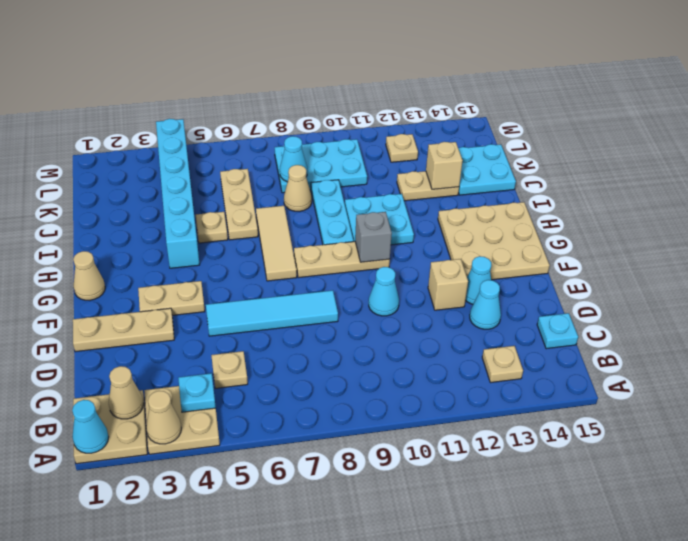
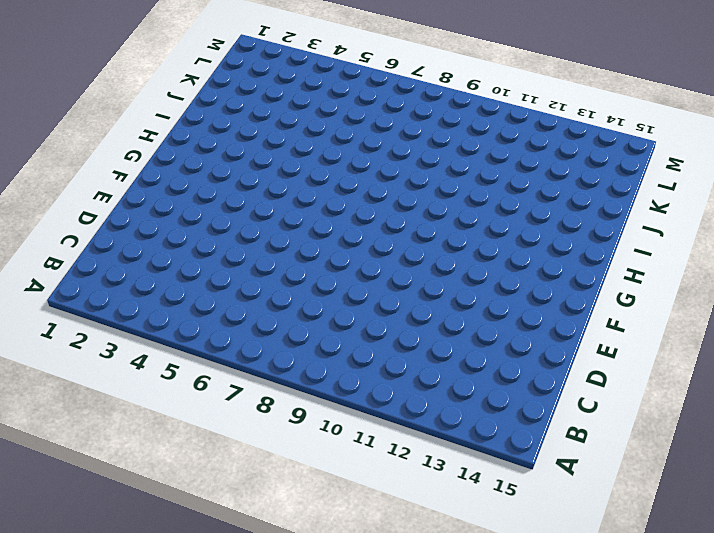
none -> tan plate A1:B2 level 1
none -> tan plate A3:B4 level 1
none -> tan plate B13 level 1
none -> tan plate C5 level 1

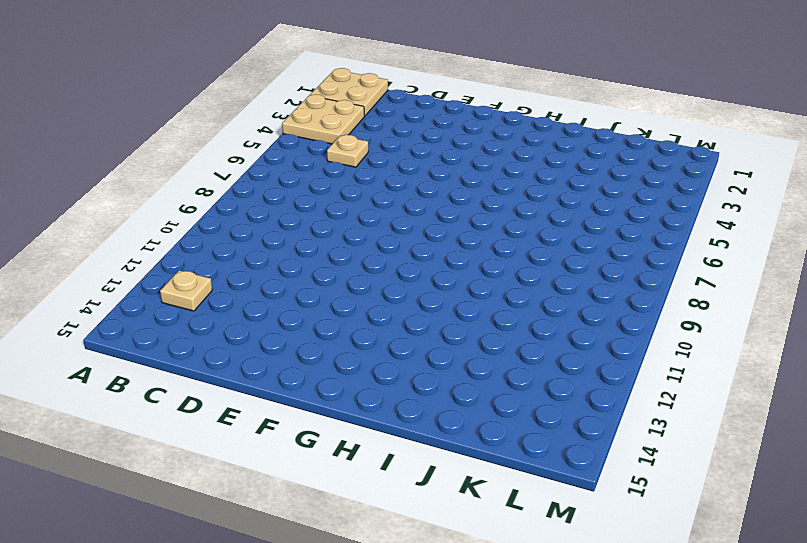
none -> cyan plate C15 level 1
none -> cyan cone D13 level 1
none -> tan plate E1:E3 level 1
none -> cyan tile E5:E8 level 1

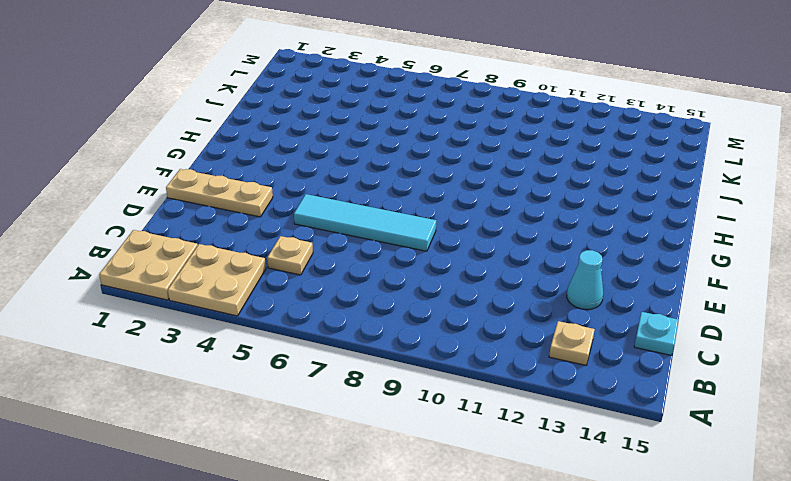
none -> cyan cone E10 level 1
none -> tan brick E12 level 1
none -> cyan cone E13 level 1
none -> tan plate F3:F4 level 1

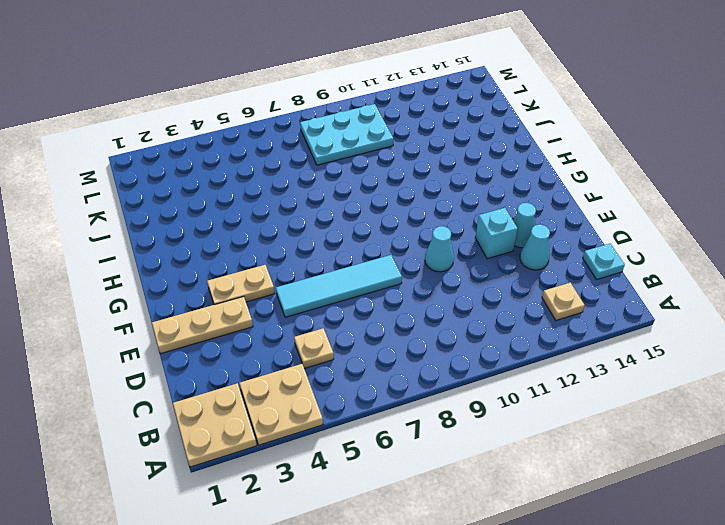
cyan brick E12 level 1 -> tan brick E12 level 1
none -> tan plate F13:H15 level 1
none -> tan cone G1 level 1
none -> tan tile G7:I7 level 1
none -> tan plate G8:G10 level 1

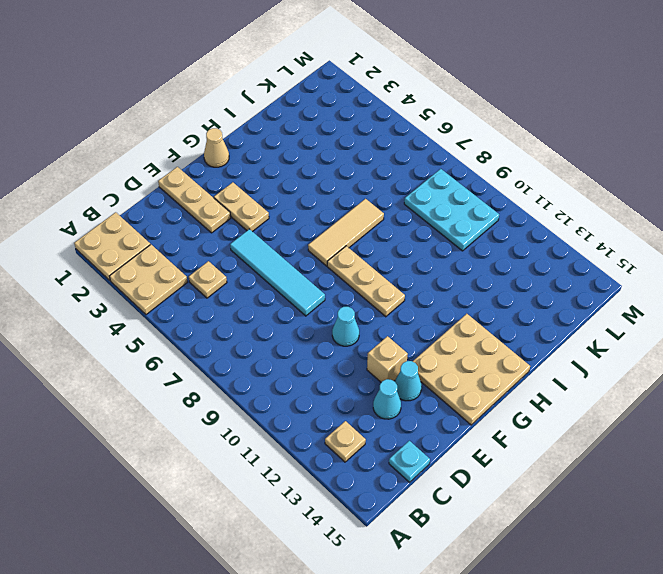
none -> cyan brick H4:M4 level 1
none -> cyan plate H9:J9 level 1
none -> cyan plate H10:I11 level 1
none -> tan plate I5 level 1

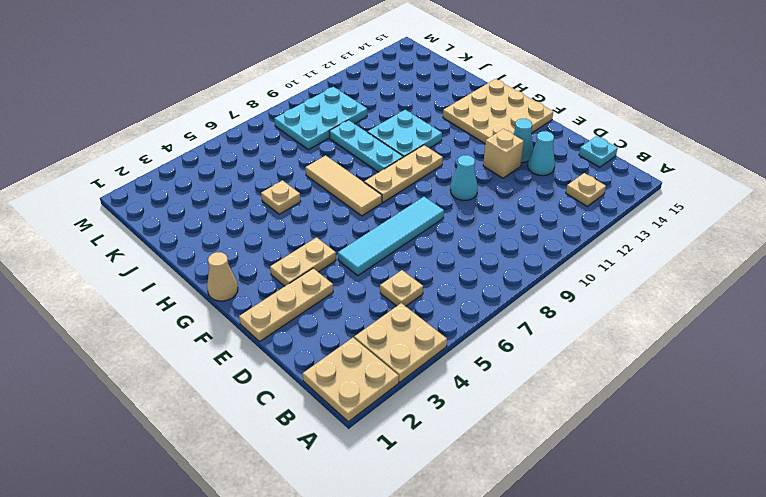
none -> cyan brick H4:M4 level 1
none -> tan plate I6:K6 level 1
none -> tan cone J8 level 1
none -> tan plate J12:J13 level 1

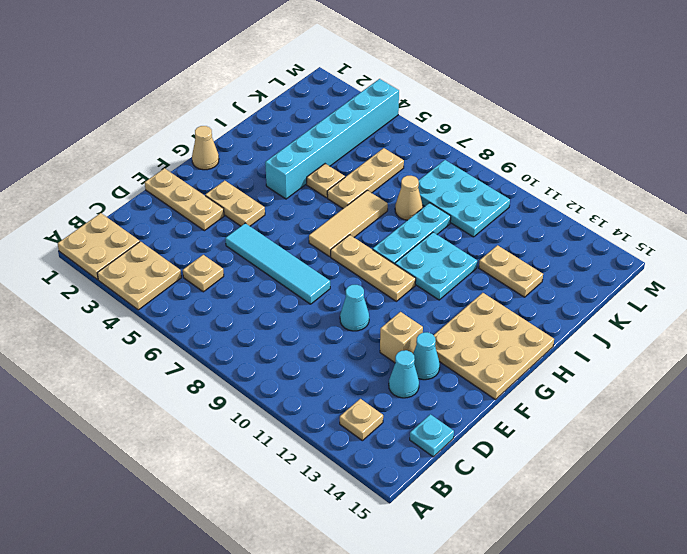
none -> cyan plate J14:K15 level 1
none -> tan plate L12 level 1
none -> cyan cone A1 level 2
none -> tan cone A3 level 2

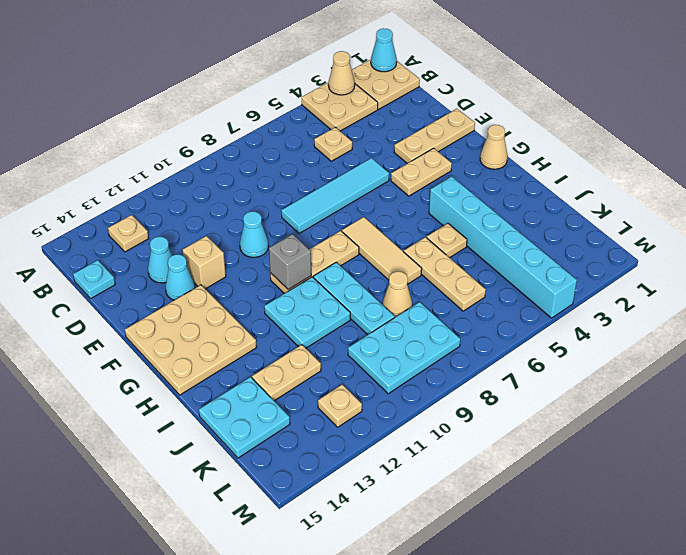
none -> tan cone B2 level 2
none -> cyan plate B4 level 2
none -> tan brick J13 level 2
none -> cyan cone K8 level 2

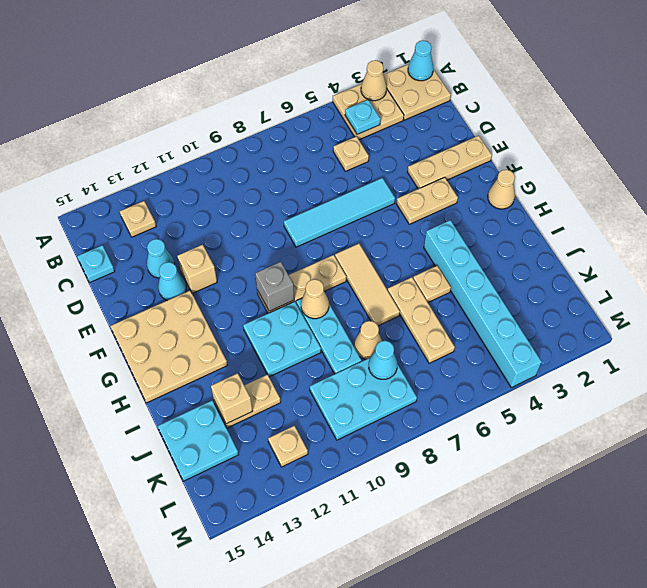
tan cone H9 level 2 -> tan cone B2 level 2
none -> cyan cone E10 level 1

